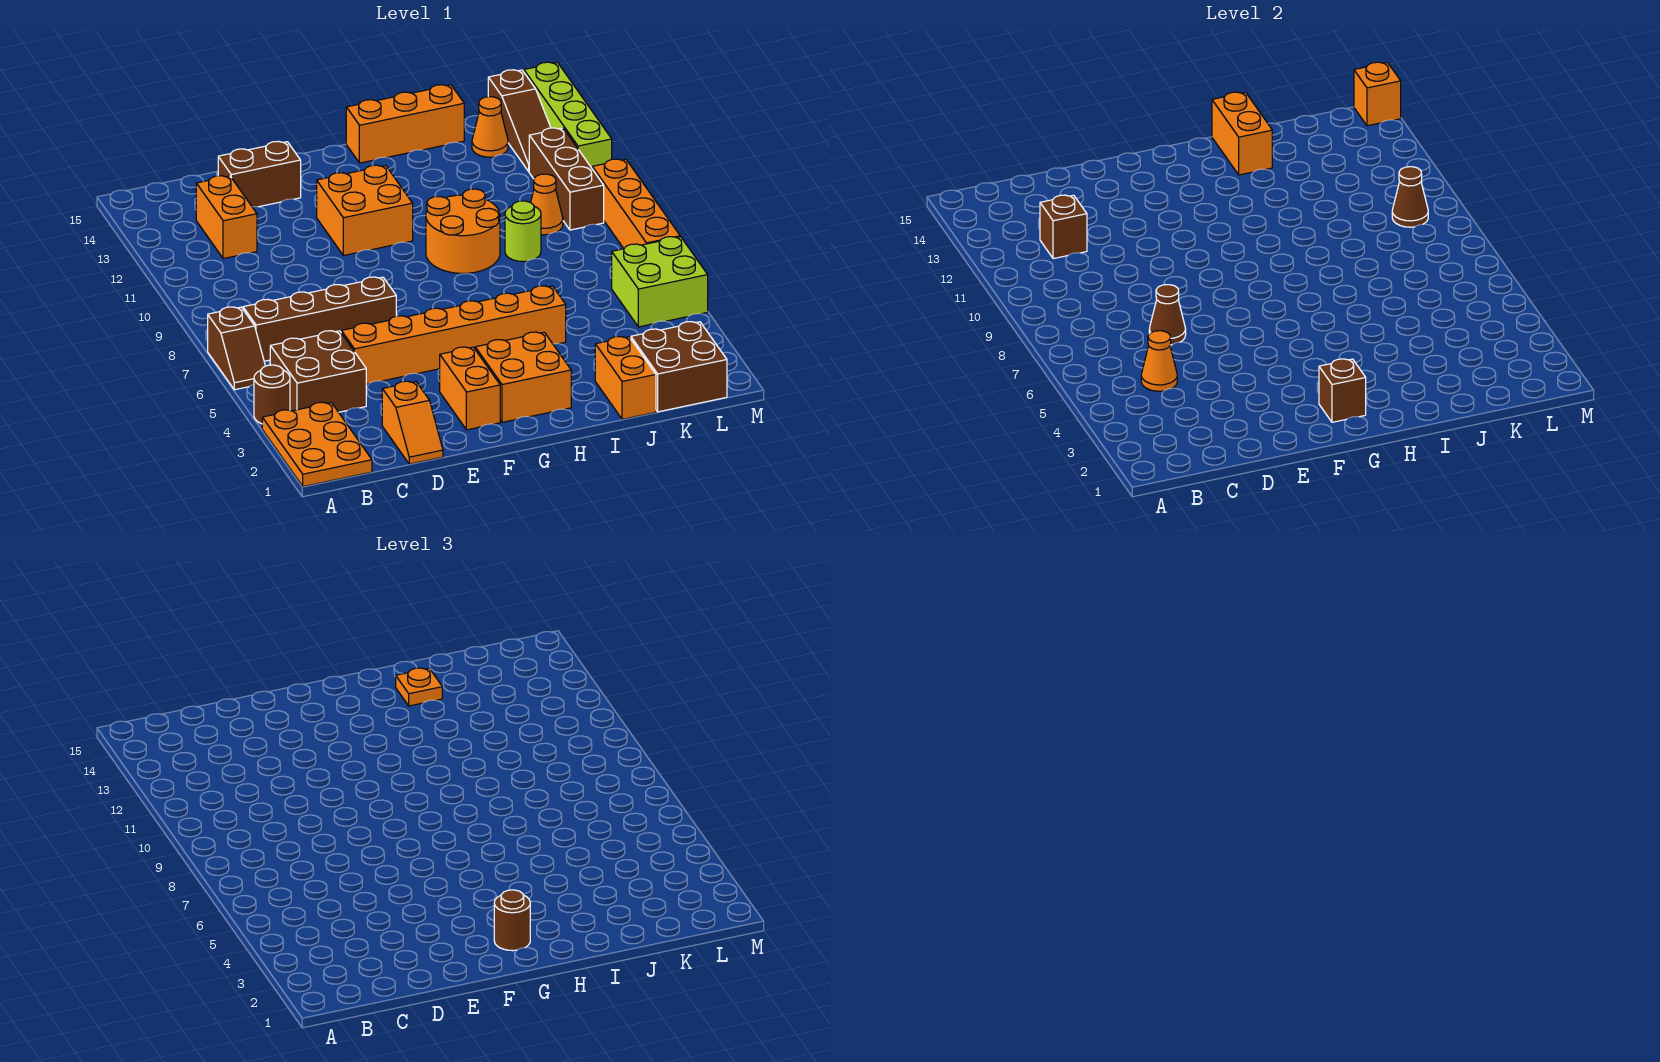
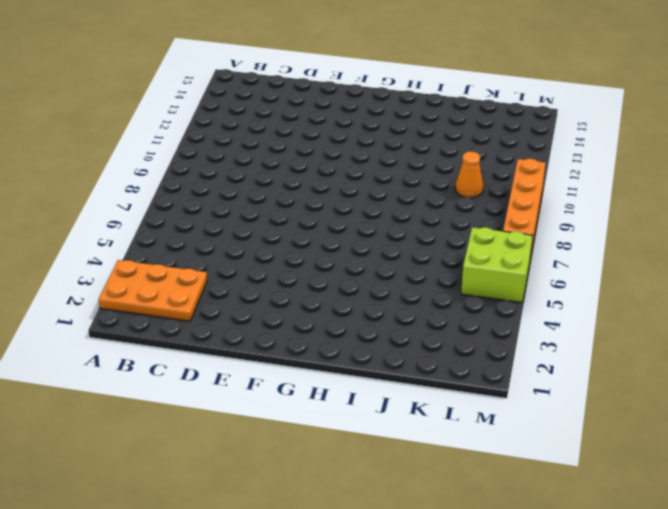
orange plate A2:C3 level 1 -> orange plate A1:B3 level 1
none -> brown round brick A4 level 1
none -> brown slope A6:A7 level 1 top 7
none -> brown brick B4:C5 level 1
none -> brown brick B7:E7 level 1

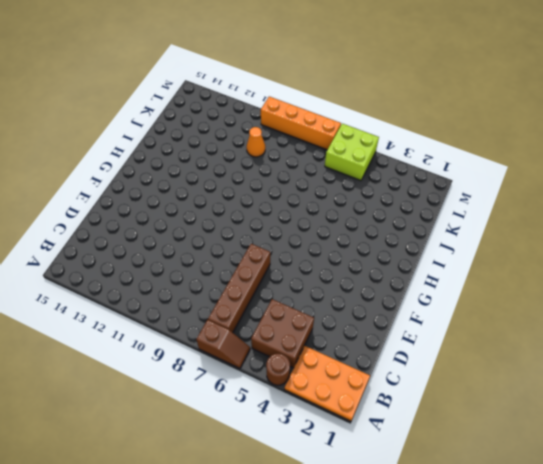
none -> orange brick C12:C13 level 1
none -> orange slope D1:D2 level 1 top 2
none -> orange brick D5:I5 level 1
none -> brown brick D14:E14 level 1

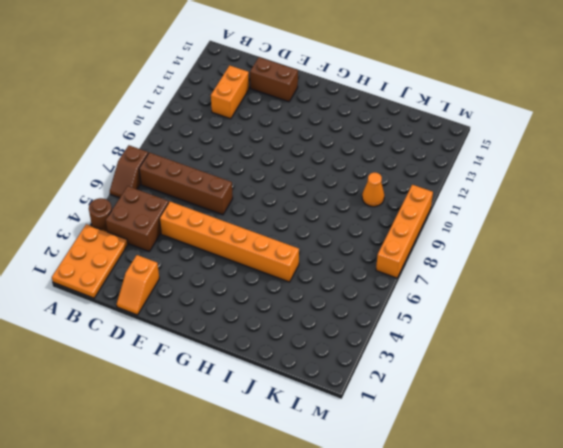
none -> orange brick F2:F3 level 1
none -> orange brick F11:G12 level 1
none -> orange brick G2:H3 level 1
none -> orange round brick H9:I10 level 1

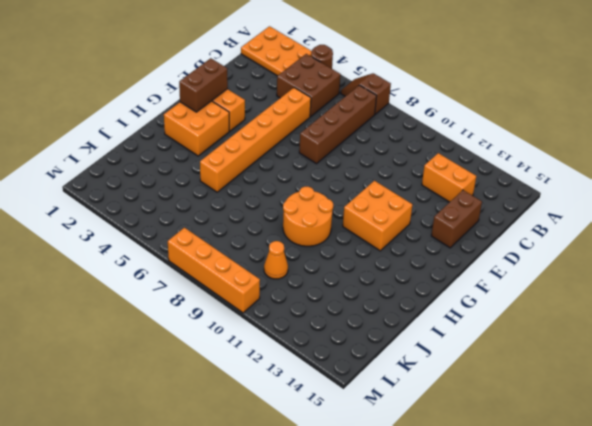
brown brick F2:G2 level 2 -> brown brick G2 level 2
none -> orange slope D1:D2 level 1 top 2
none -> orange brick H15:J15 level 1
none -> orange brick J1:J2 level 1
none -> lime round brick J9 level 1

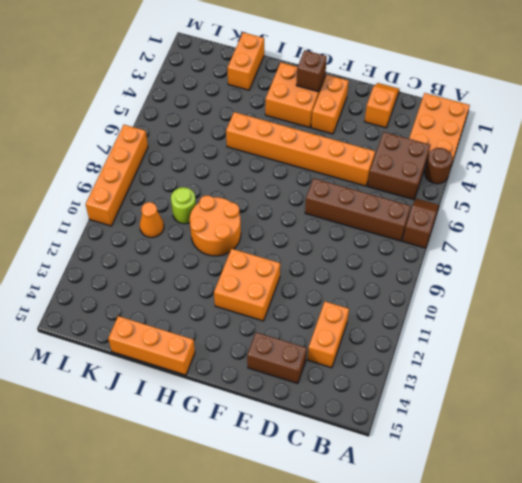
none -> brown brick K1:L2 level 1
none -> orange cone K14 level 1
none -> lime brick L5:M6 level 1
none -> brown brick L10:L12 level 1

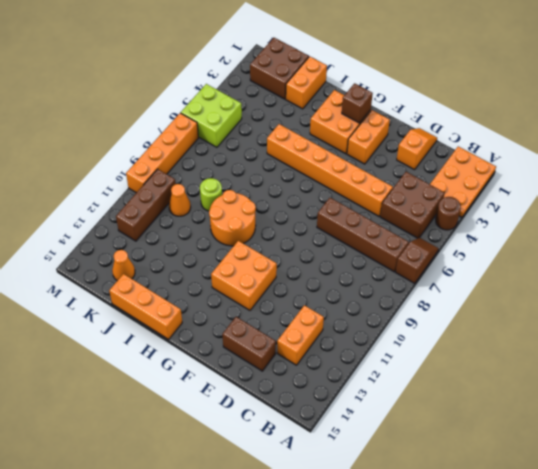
none -> brown slope L13:L15 level 1 top 15
none -> lime brick M12:M15 level 1
none -> orange cone C5 level 2
none -> brown brick C12 level 2

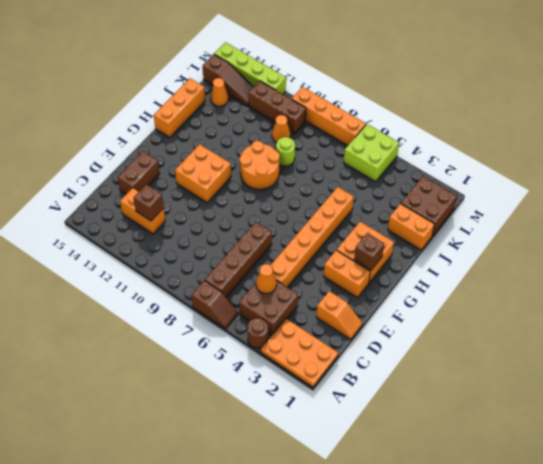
none -> brown cone D7 level 2
none -> orange brick I14:I15 level 2
none -> brown cone L10 level 2
none -> orange brick M15 level 2

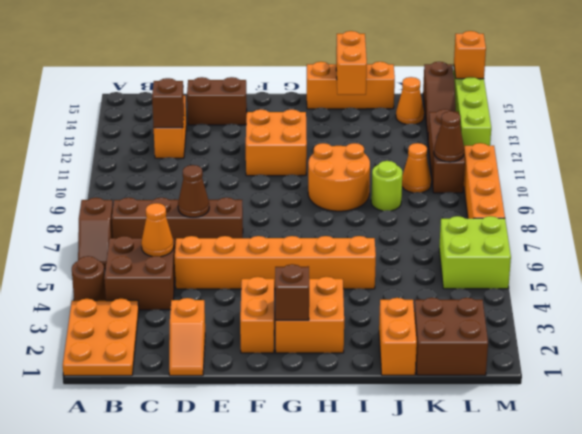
none -> brown round brick G2 level 3
none -> orange plate I14 level 3

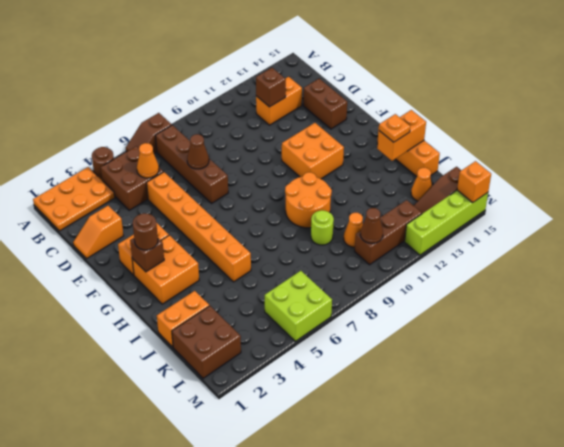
none -> orange brick M7:M10 level 1

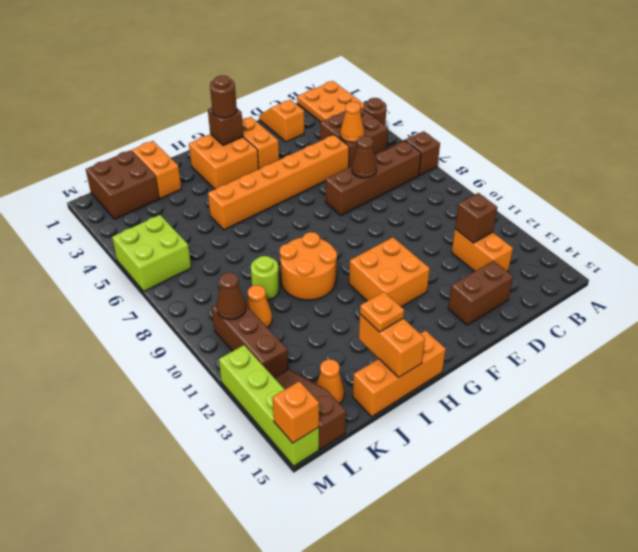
none -> orange brick M7:M10 level 1

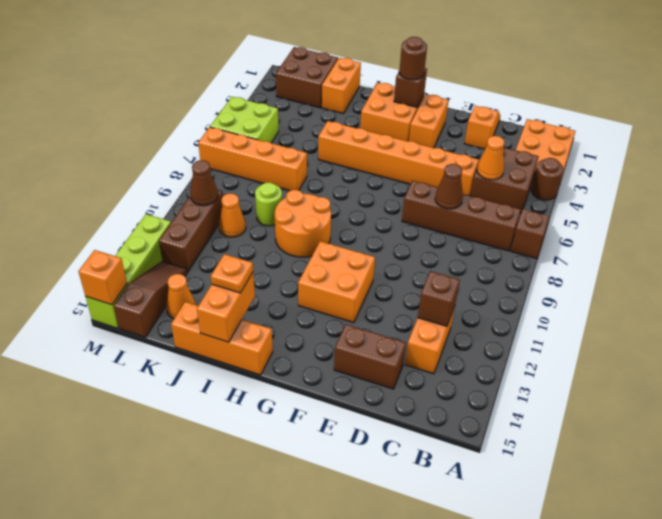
orange brick J7:M7 level 1 -> orange brick M7:M10 level 1

